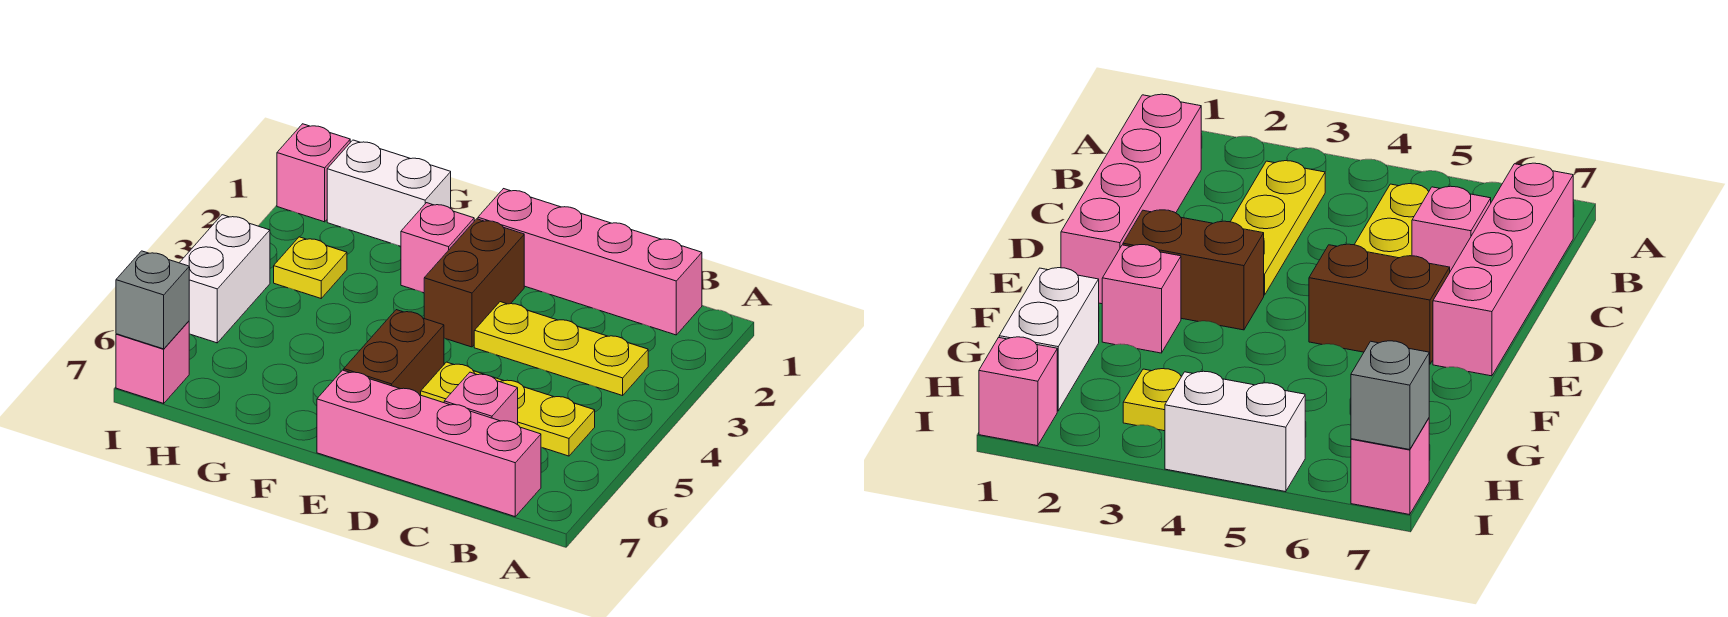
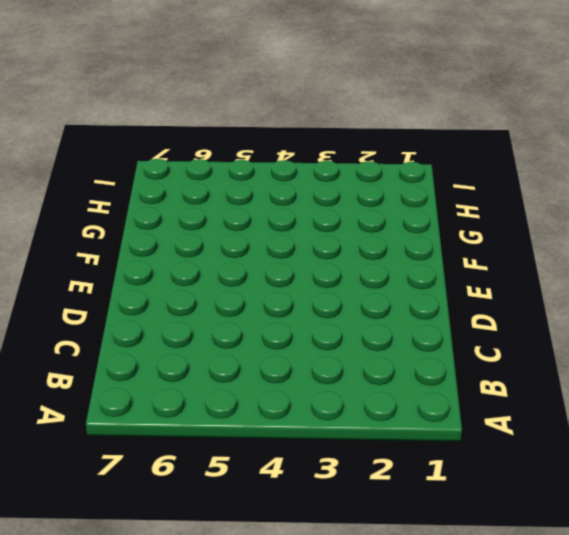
none -> pink brick B1:E1 level 1
none -> yellow plate B3:D3 level 1
none -> yellow plate B5:D5 level 1

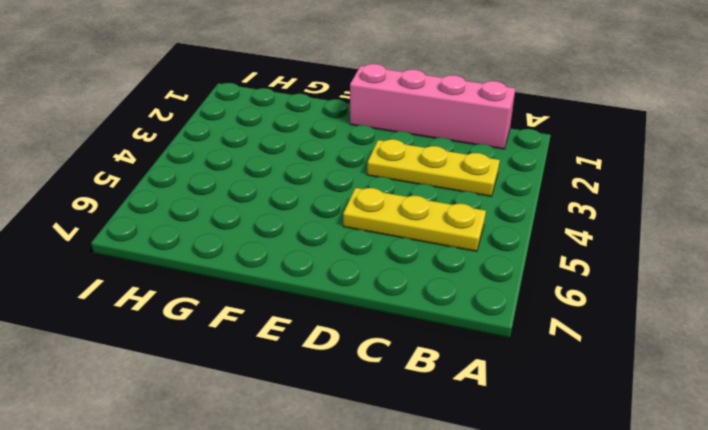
none -> pink brick B7:E7 level 1
none -> pink brick C6 level 1
none -> brown brick E2:E3 level 1

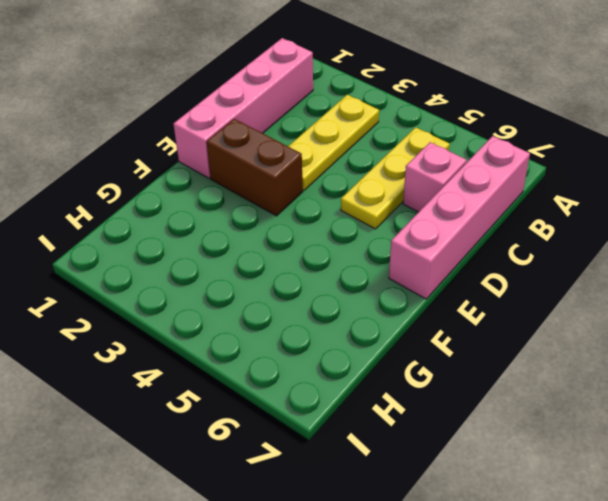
none -> brown brick E5:E6 level 1
none -> pink brick F2 level 1
none -> white brick G1:H1 level 1

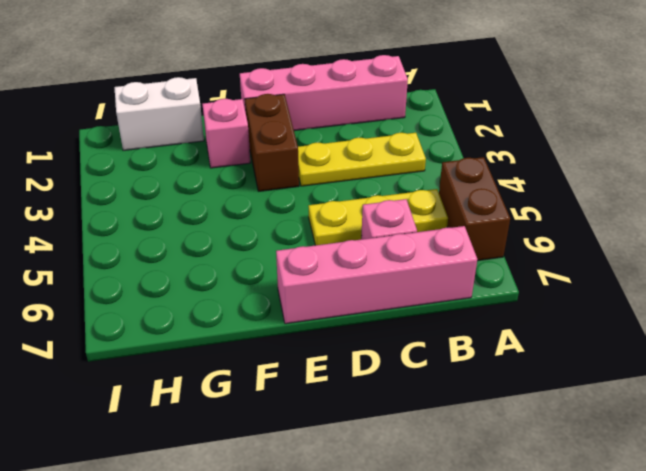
brown brick A5:A6 level 1 -> brown brick E5:E6 level 1
none -> yellow plate H3 level 1
none -> pink brick I1 level 1
none -> white brick I4:I5 level 1

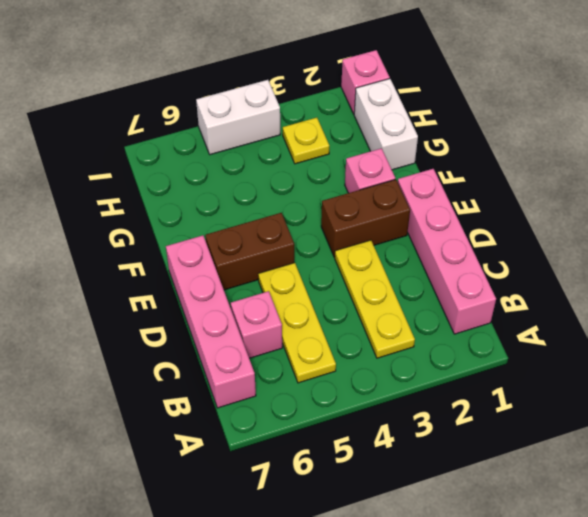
none -> pink brick I7 level 1
none -> grey brick I7 level 2

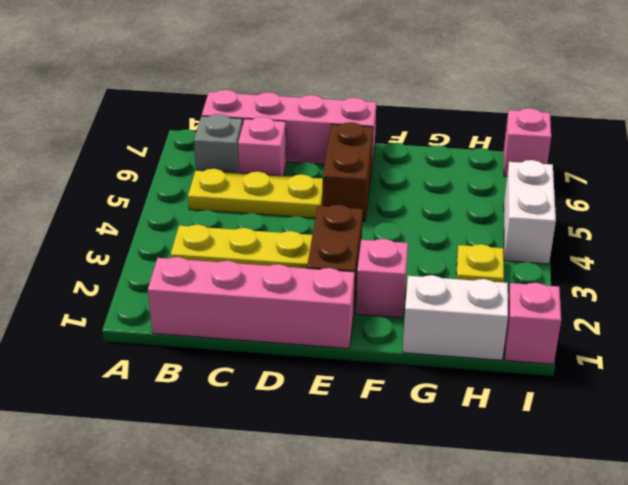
grey brick B6 level 1 -> grey brick I7 level 2

